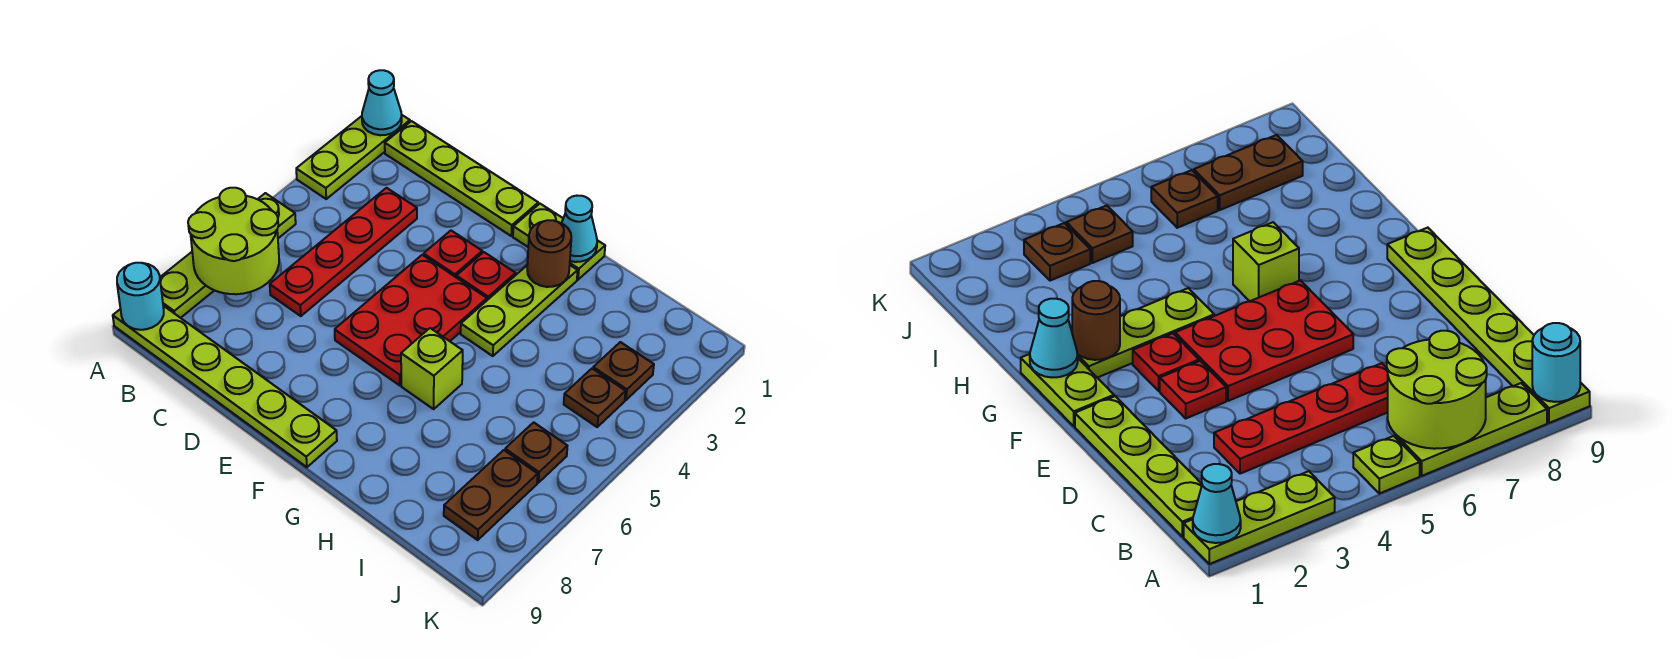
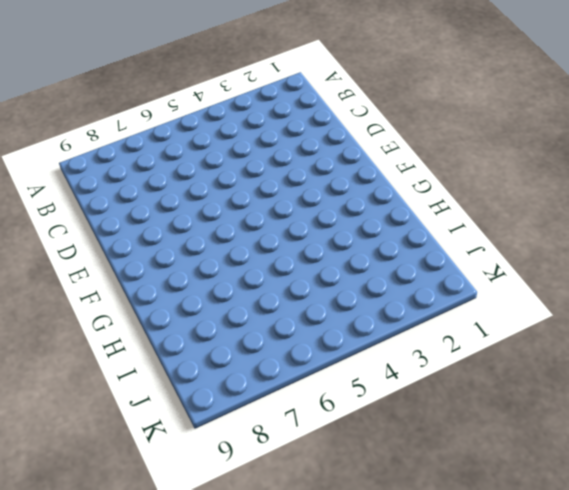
none -> lime plate A1:A3 level 1
none -> lime plate A5 level 1
none -> lime plate A6:A8 level 1

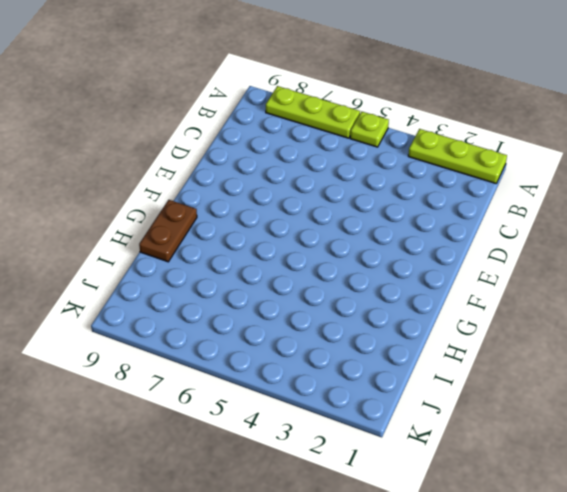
brown plate G9:H9 level 1 -> brown plate J7:J8 level 1
none -> lime plate A9:F9 level 1
none -> lime plate B1:E1 level 1
none -> red plate C3:C6 level 1

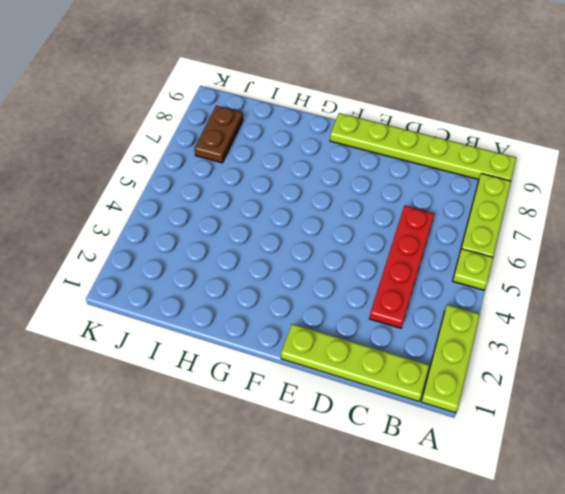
none -> red plate E3 level 1
none -> red plate E4:F6 level 1
none -> lime plate F1:G1 level 1

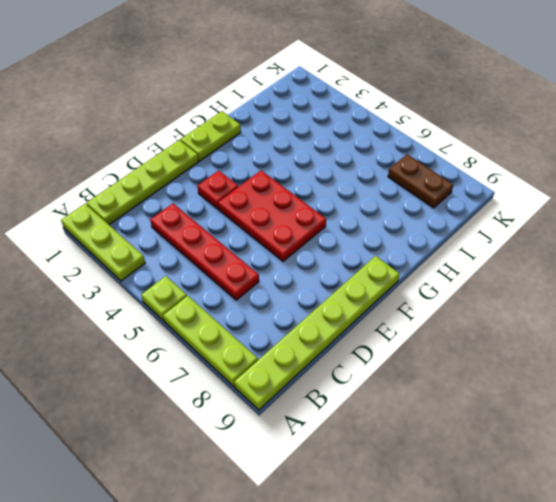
none -> red plate F3 level 1
none -> lime plate G2:G4 level 1
none -> lime brick G6 level 1

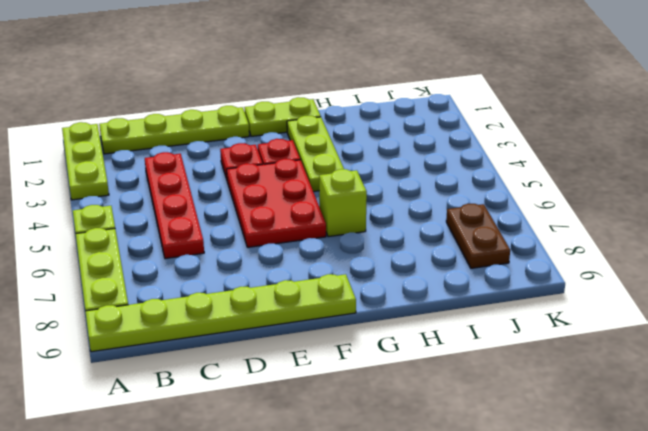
none -> brown plate J3 level 1
none -> brown plate J4 level 1
none -> brown plate J6 level 1

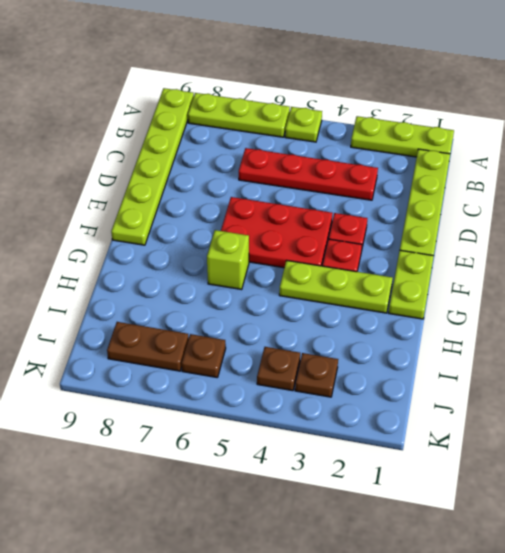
none -> cyan cone A1 level 2
none -> lime round brick A6:B7 level 2
none -> cyan round brick A9 level 2

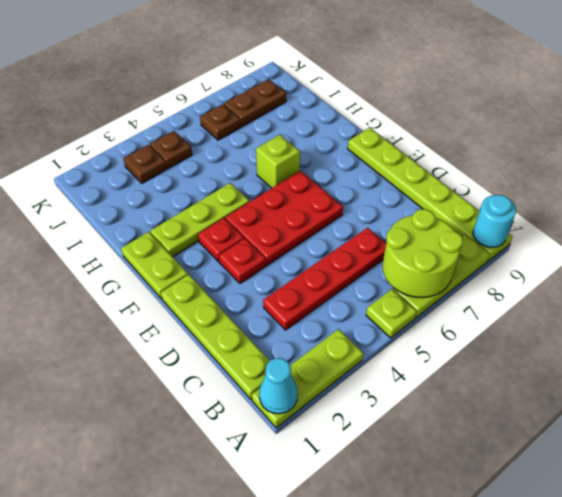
none -> cyan cone G1 level 2
none -> brown round brick G2 level 2

